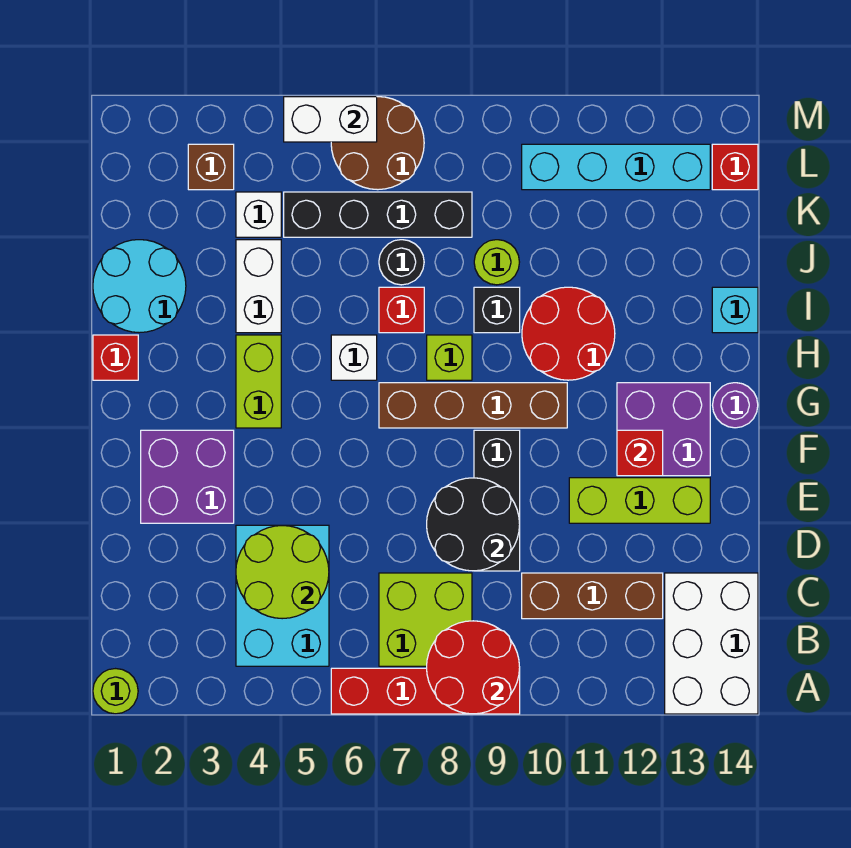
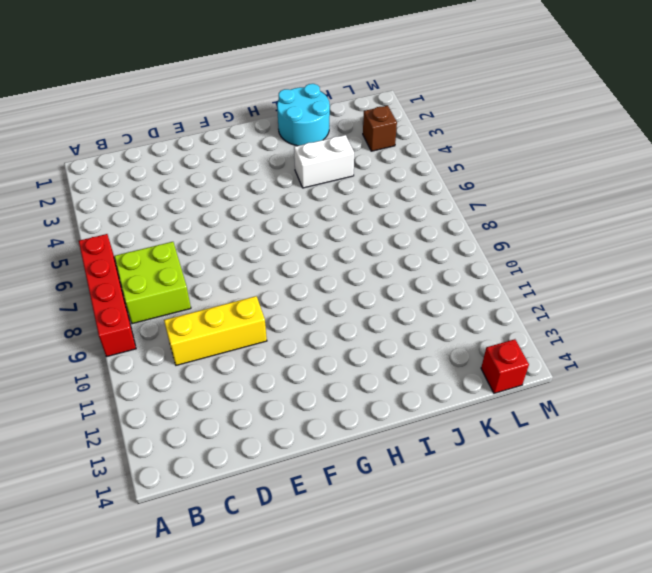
yellow brick C10:E10 level 1 -> brown brick C10:C12 level 1
none -> lime round brick A1 level 1
none -> white brick A13:C14 level 1
none -> cyan brick B4:D5 level 1
none -> black brick D9:F9 level 1

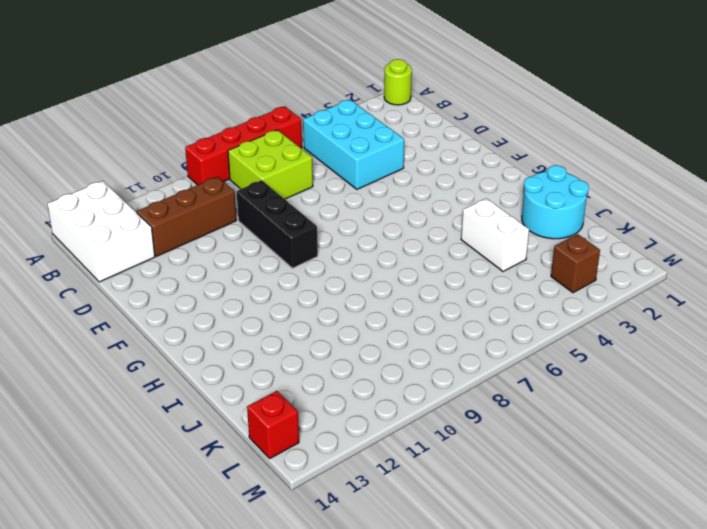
none -> purple brick E2:F3 level 1
none -> lime brick E11:E13 level 1
none -> purple brick F12:G13 level 1
none -> lime brick G4:H4 level 1

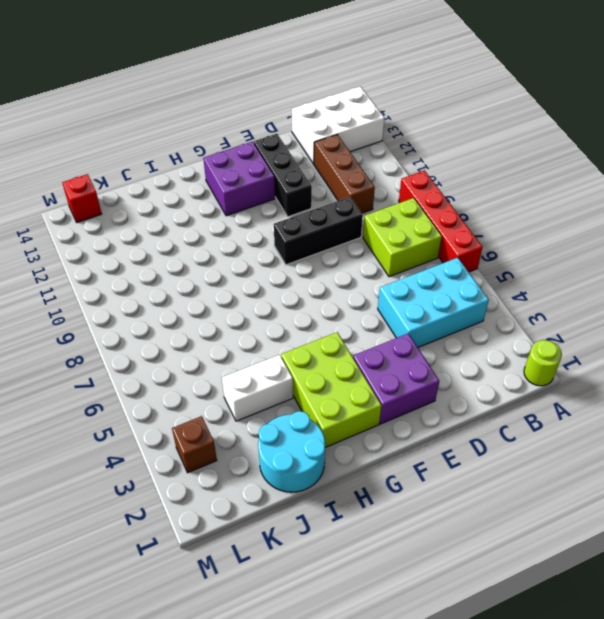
black brick E11:E13 level 1 -> lime brick E11:E13 level 1
lime brick G2:H4 level 1 -> lime brick G4:H4 level 1
none -> brown brick G7:G10 level 1
none -> purple round brick G14 level 1
none -> red brick H1 level 1
none -> white brick H6 level 1

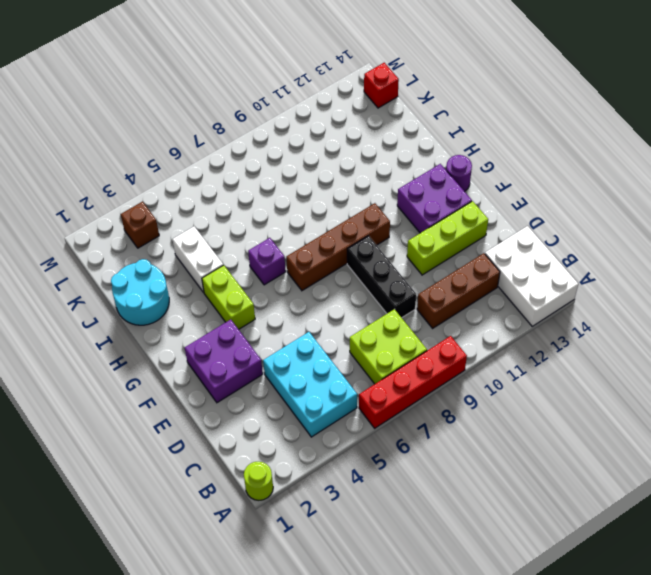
purple brick H6 level 1 -> white brick H6 level 1
none -> red brick H1 level 1
none -> lime brick H8 level 1
none -> red round brick H10:I11 level 1
none -> red brick I7 level 1

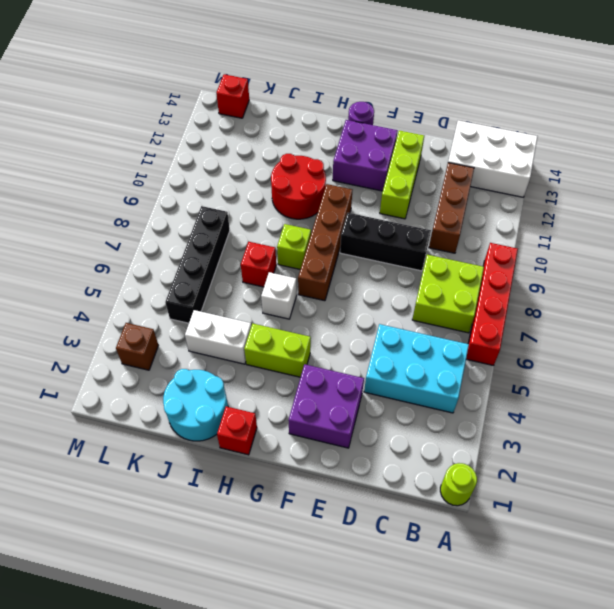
none -> black brick I9 level 1
none -> cyan brick I14 level 1
none -> black round brick J7 level 1
none -> lime round brick J9 level 1

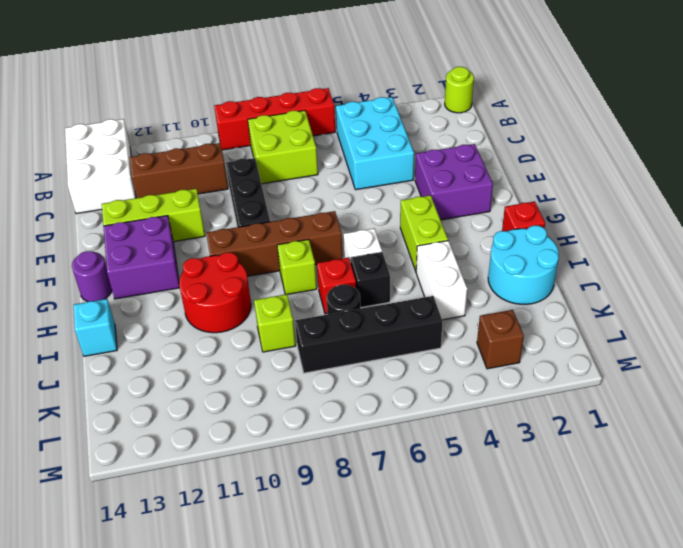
black brick I6 level 1 -> black brick I9 level 1
lime brick J9 level 1 -> lime round brick J9 level 1
none -> white brick K4 level 1
none -> brown round brick L6:M7 level 1
none -> cyan brick L10:L13 level 1
none -> red brick L14 level 1

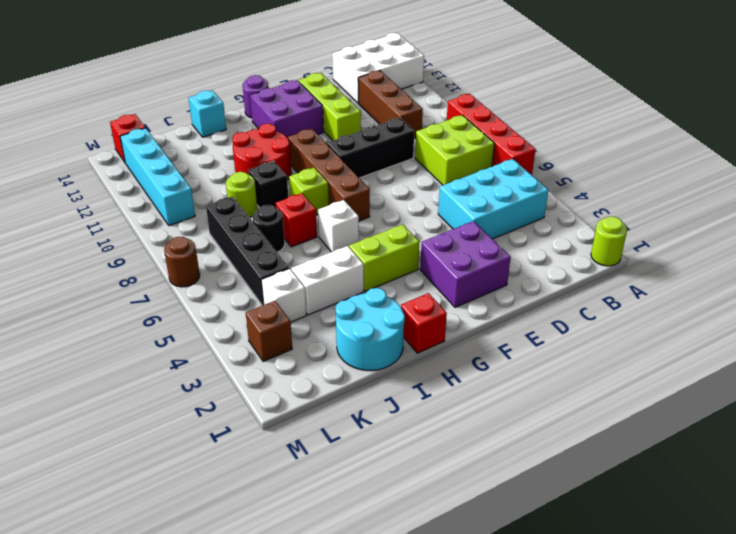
brown round brick M7 level 1 -> brown round brick L6:M7 level 1
none -> red round brick A8:B9 level 2
none -> lime round brick C4:D5 level 2
none -> black round brick D8:E9 level 2
none -> red brick F12 level 2

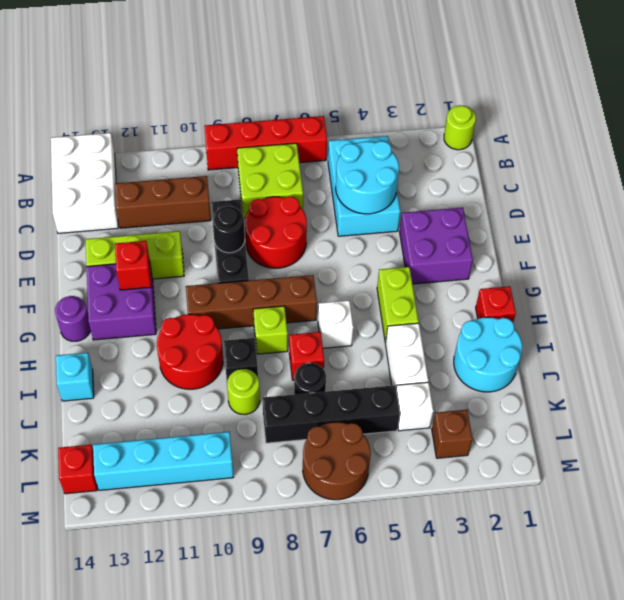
cyan round brick C4:D5 level 2 -> lime round brick C4:D5 level 2
red round brick D7:E8 level 1 -> red round brick A8:B9 level 2
black round brick E9 level 2 -> black round brick D8:E9 level 2
none -> white brick M5:M6 level 2

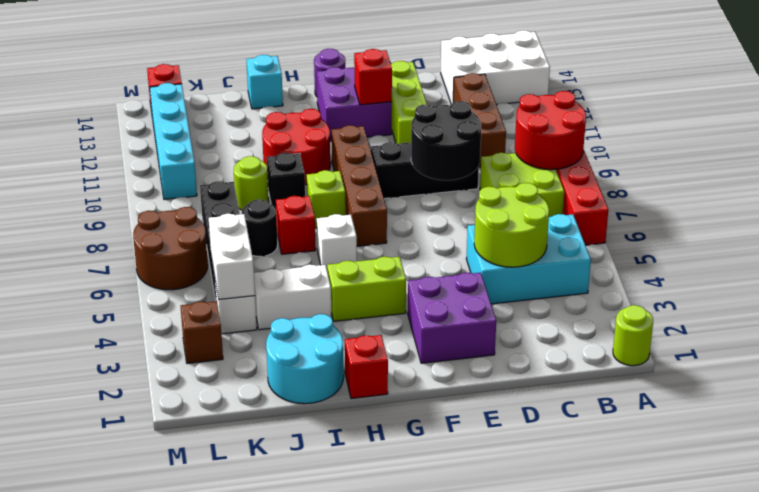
white brick K4:K5 level 2 -> white brick M5:M6 level 2

